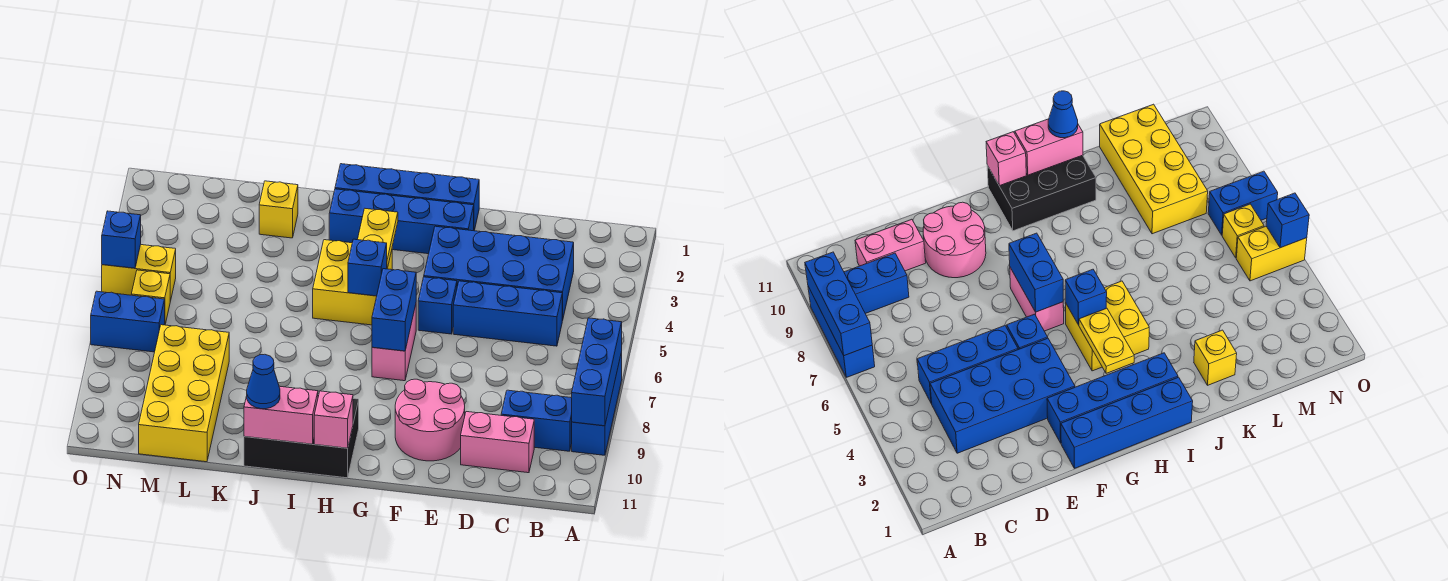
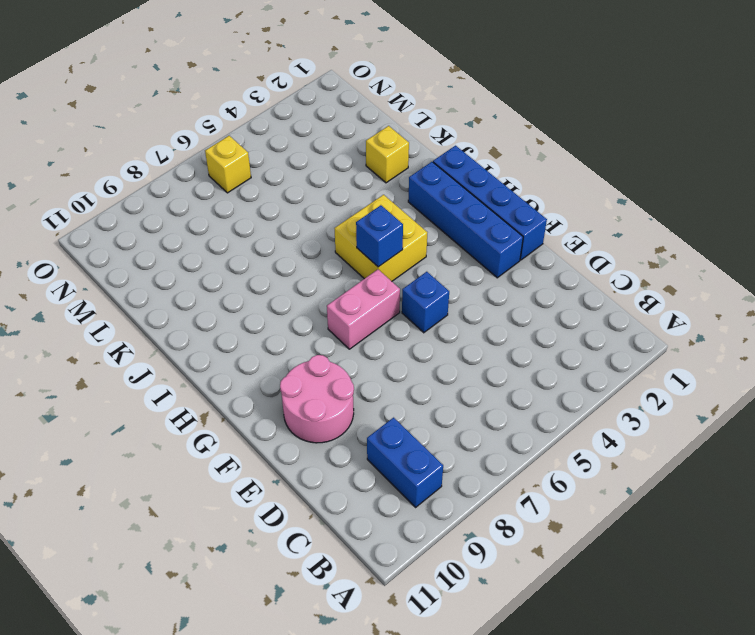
none -> blue brick A7:A9 level 1
none -> blue brick C3:F4 level 1
none -> blue brick C5:E5 level 1

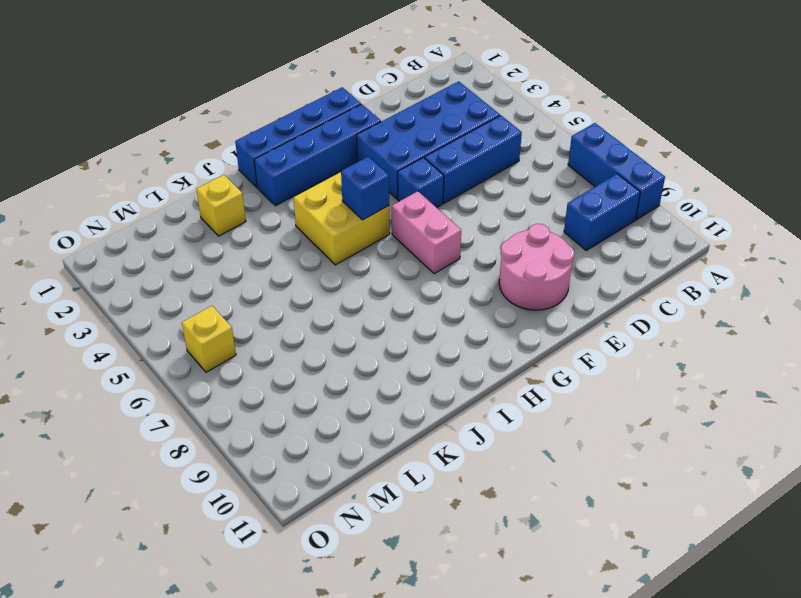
none -> pink brick C10:D10 level 1
none -> black brick H10:J11 level 1
none -> yellow brick L8:M11 level 1

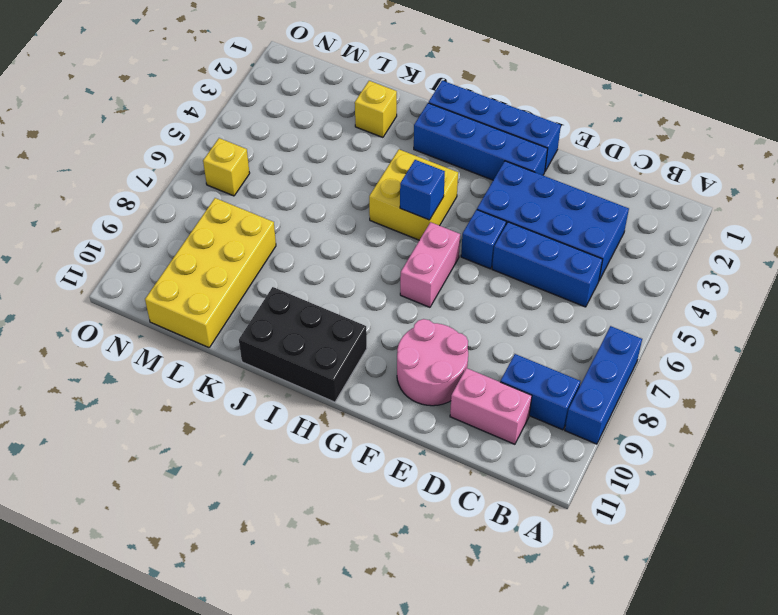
none -> yellow brick N5:O5 level 1
none -> blue brick N7:O7 level 1
none -> blue brick A7:A9 level 2

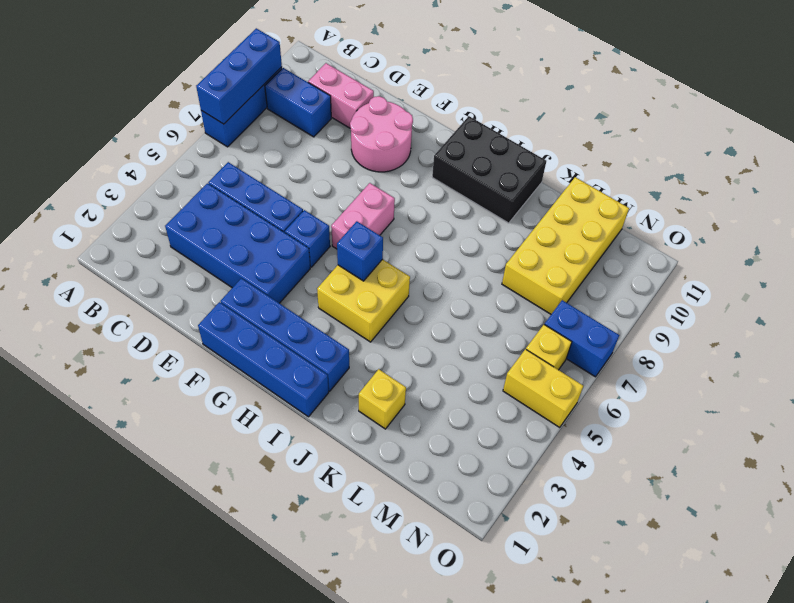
none -> blue brick G6:G7 level 2
none -> yellow plate H3:H4 level 2
none -> pink brick H11 level 2

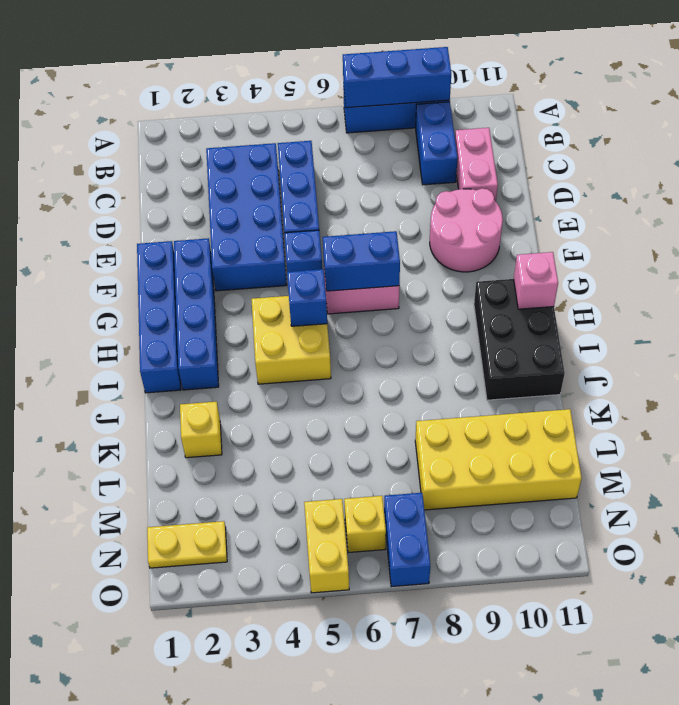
yellow plate N1:N2 level 1 -> yellow plate H3:H4 level 2
none -> pink brick I11:J11 level 2
none -> blue brick O5 level 2
none -> blue cone J11 level 3

